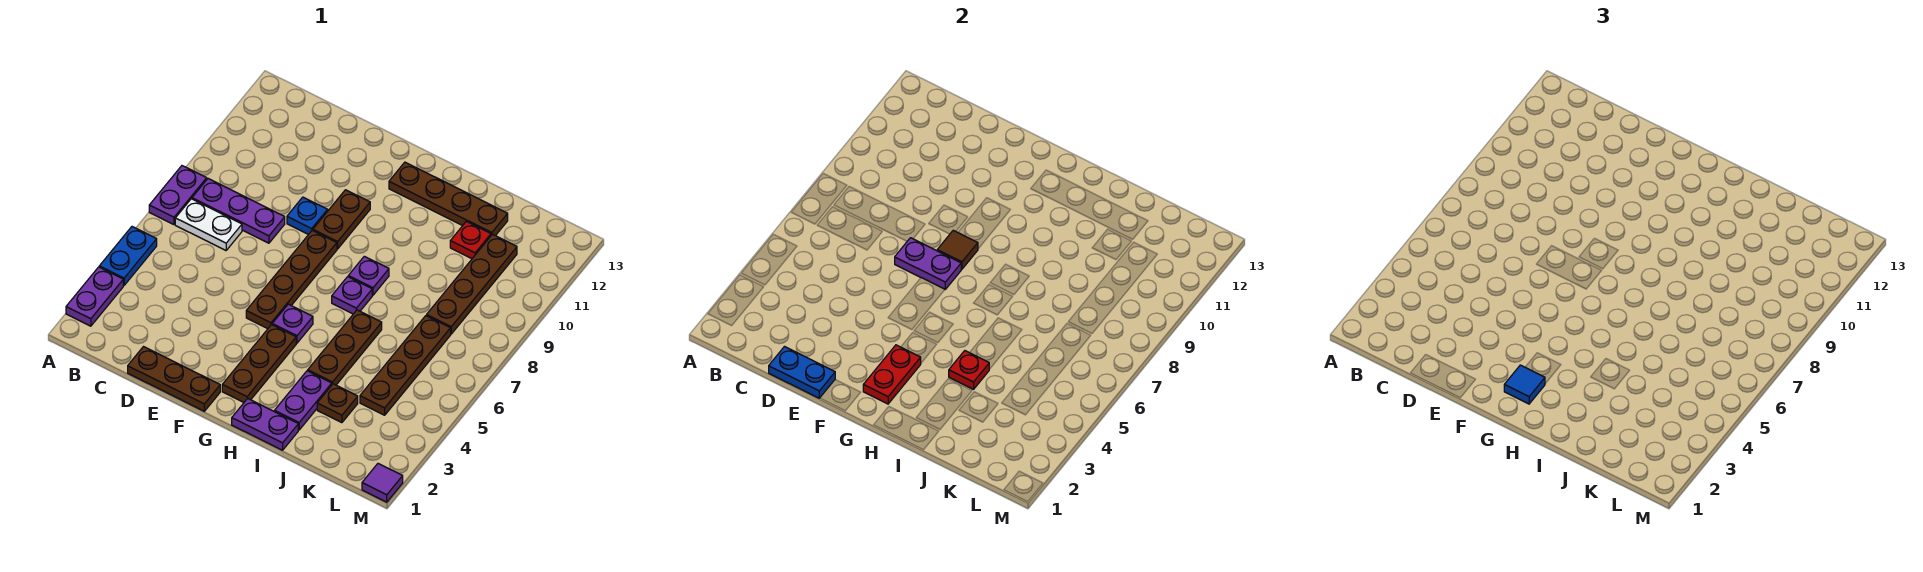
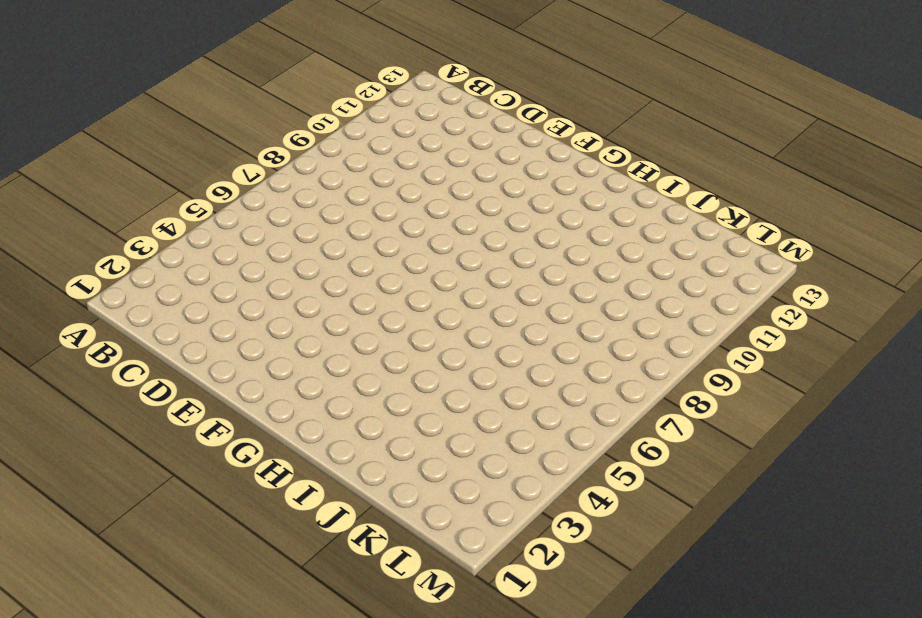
none -> purple plate A2:A3 level 1
none -> blue plate A4:A5 level 1
none -> purple plate A7:A8 level 1

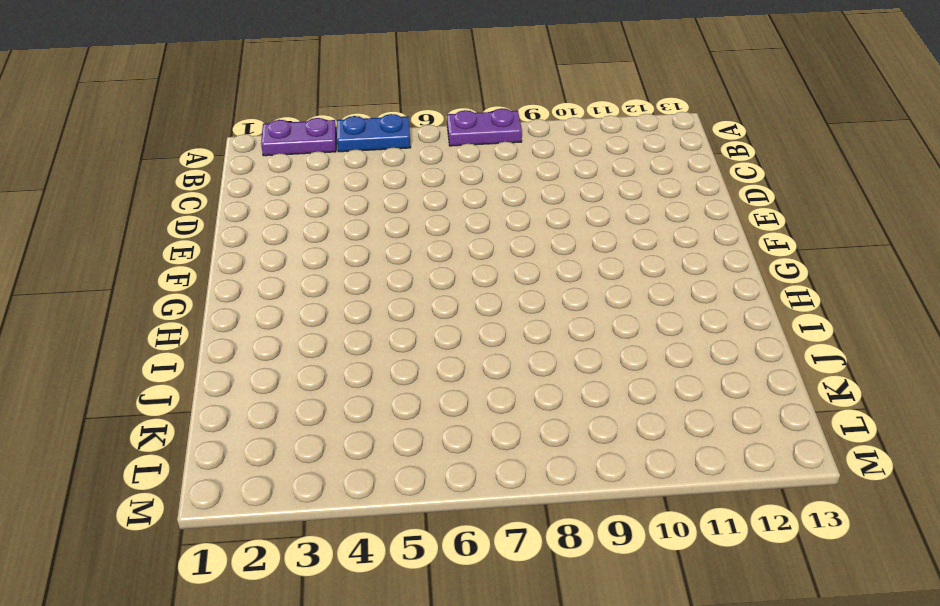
none -> white plate B7:C7 level 1
none -> purple plate B8:D8 level 1
none -> brown plate D1:F1 level 1

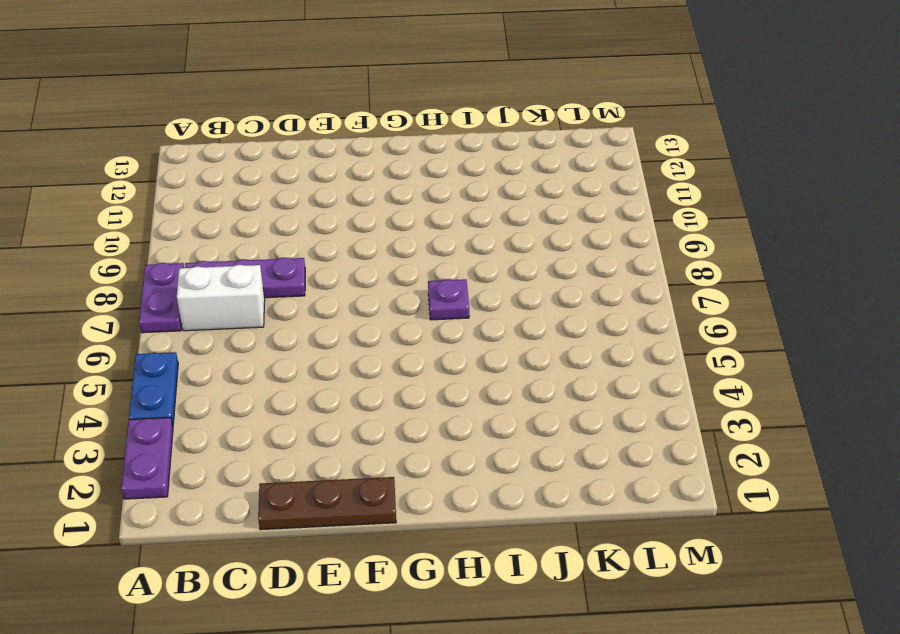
white brick B7:C7 level 1 -> white plate B7:C7 level 1
none -> blue plate E9 level 1
none -> brown plate F5:F8 level 1
none -> brown plate F9:F10 level 1

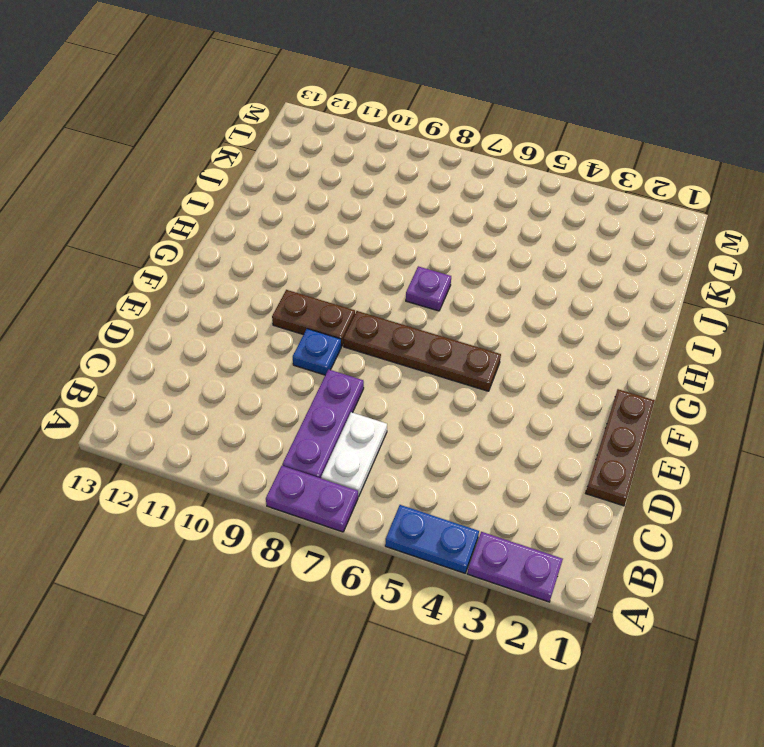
none -> brown plate G2:G4 level 1
none -> purple plate G5 level 1
none -> brown plate G12:J12 level 1

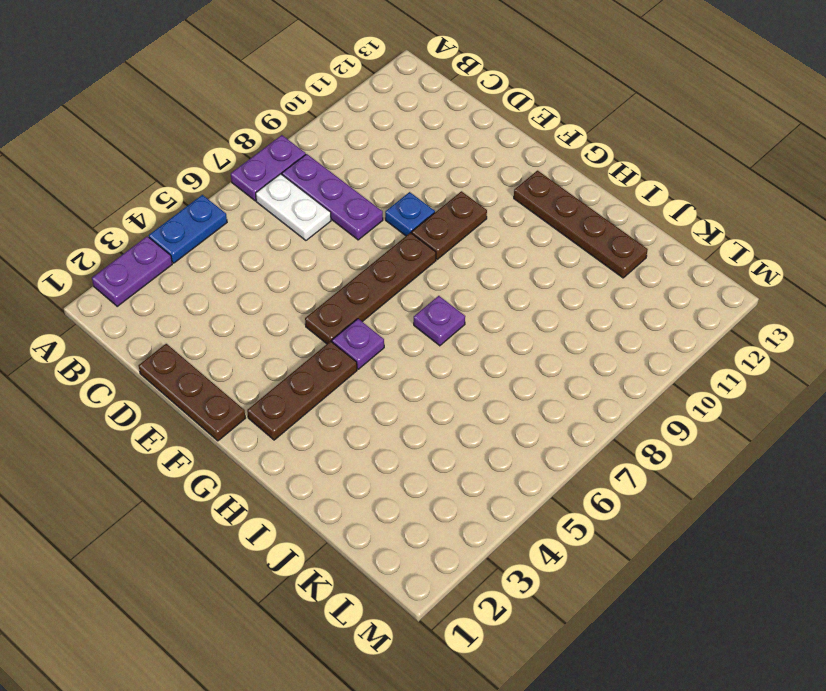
none -> purple plate H1:I1 level 1
none -> purple plate H8 level 1
none -> purple plate I2:I3 level 1

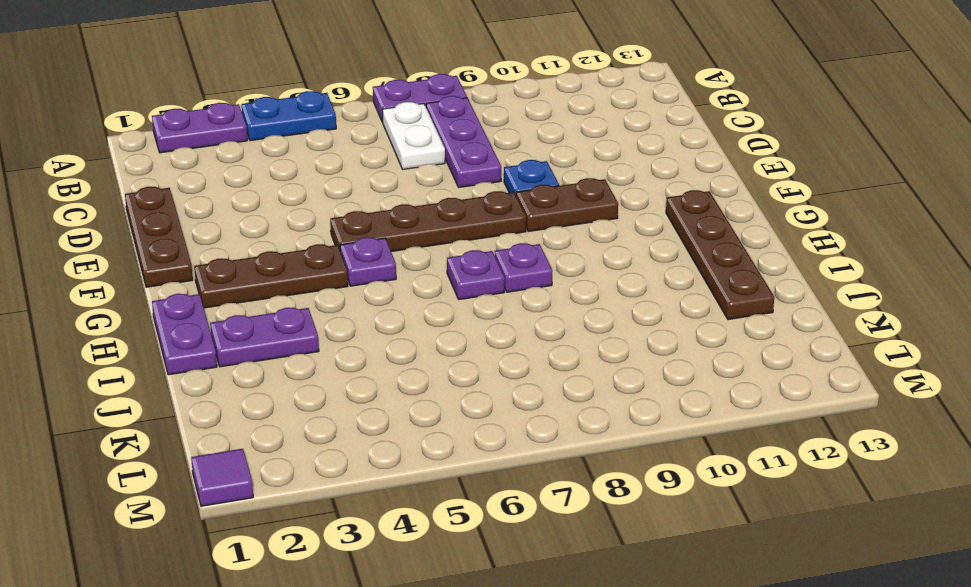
none -> brown plate I4:I6 level 1
none -> brown plate J3 level 1
none -> red plate J11 level 1

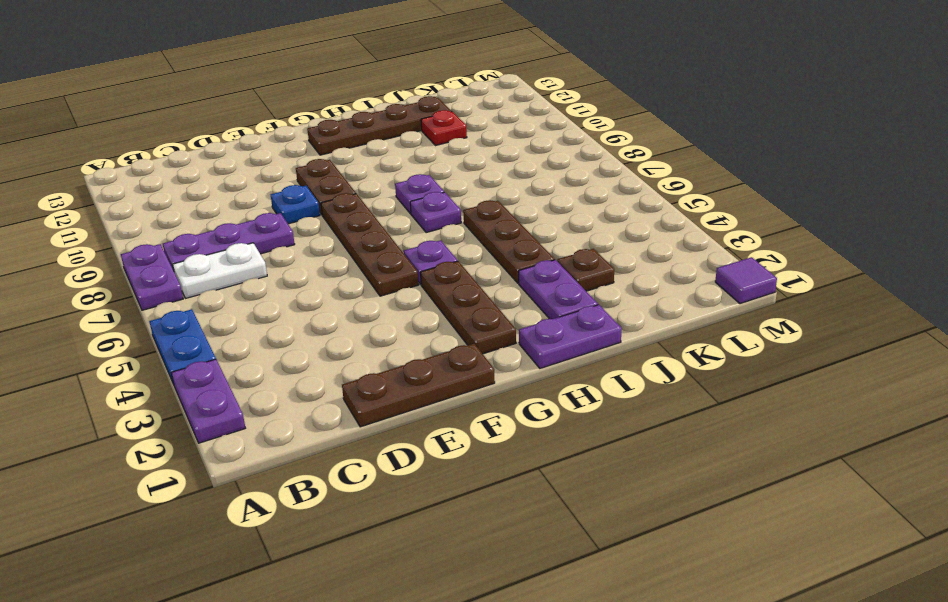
none -> brown plate K4:K7 level 1
none -> brown plate K8:K11 level 1
none -> blue plate D1:E1 level 2

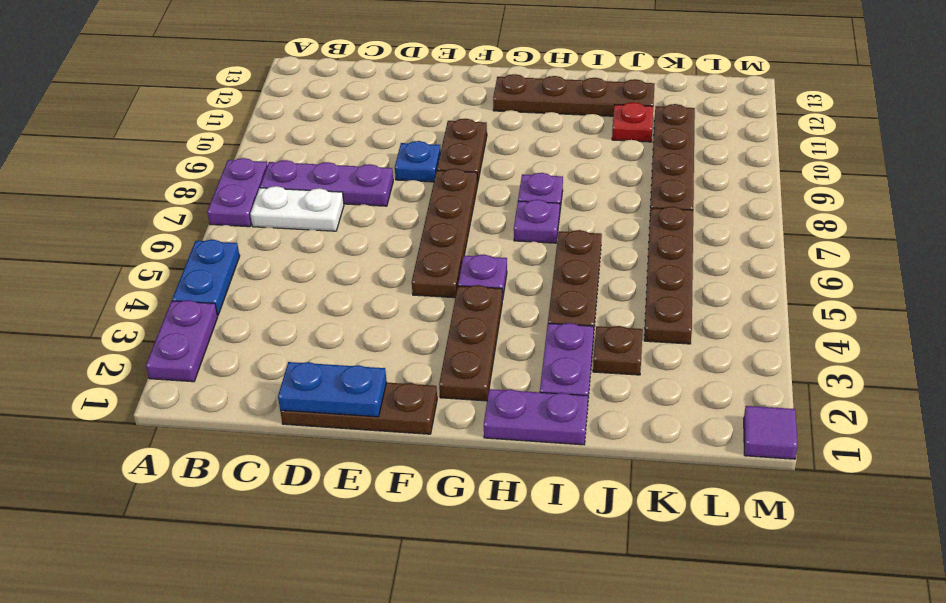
none -> purple plate E7:F7 level 2
none -> brown tile F8 level 2
none -> red plate G2:G3 level 2

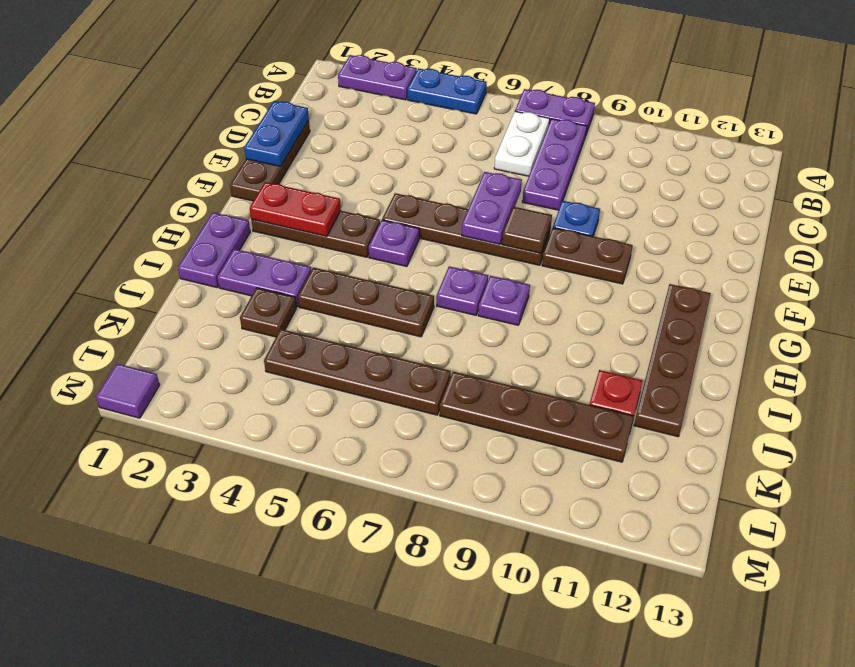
none -> red plate I4 level 2
none -> blue tile G2 level 3

